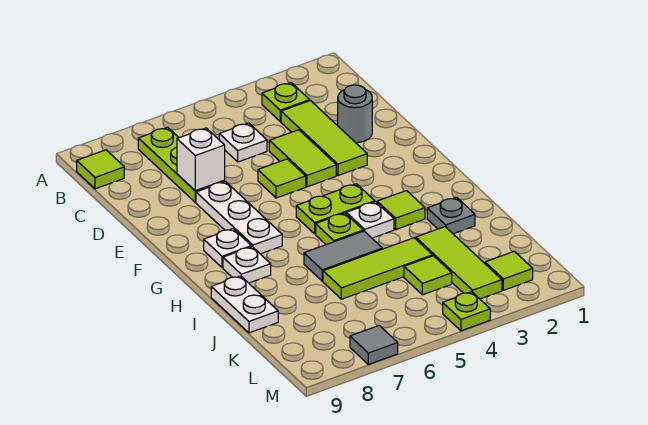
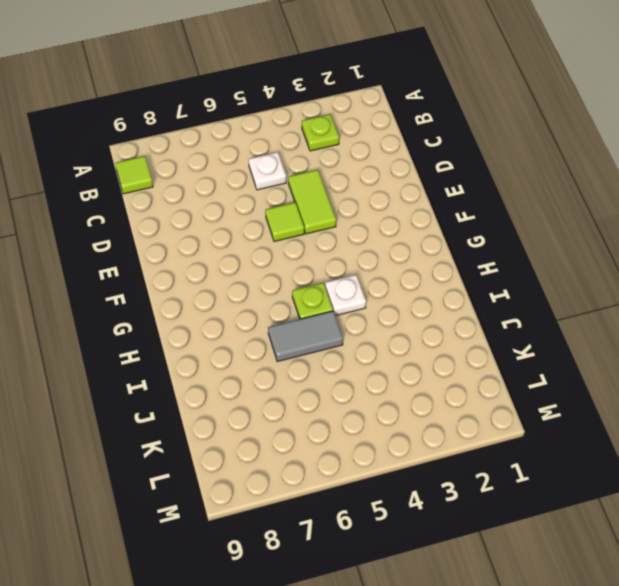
none -> lime plate B7:D7 level 1
none -> lime tile C3:E3 level 1
none -> grey round brick D2 level 1

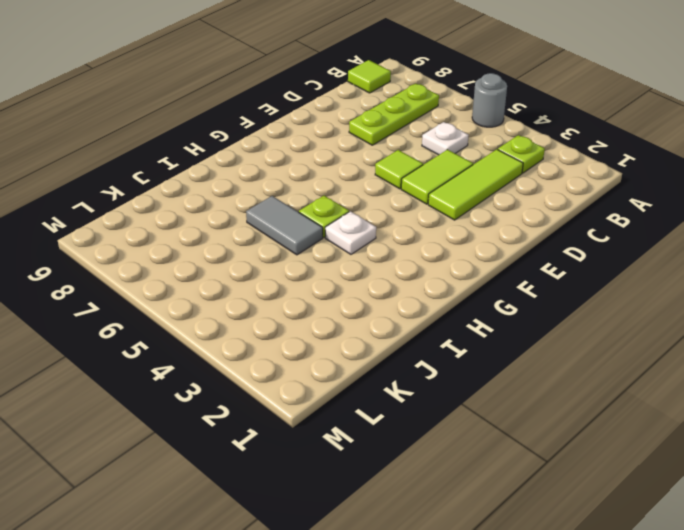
grey round brick A5 level 1 -> grey round brick D2 level 1
none -> white plate E7:G7 level 1
none -> lime plate G4:G5 level 1
none -> white plate G8 level 1

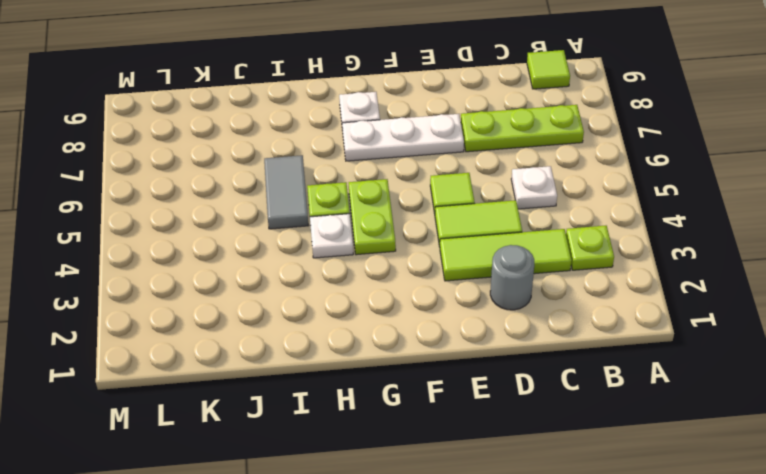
none -> lime tile H3 level 1
none -> white plate H8 level 1
none -> grey plate I2 level 1

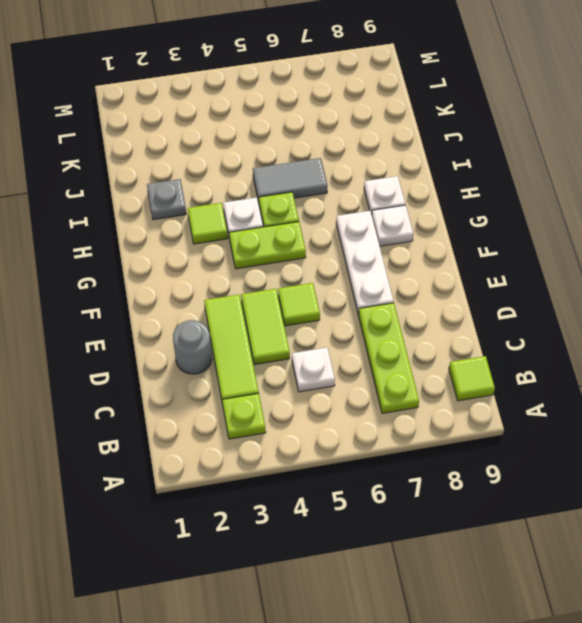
none -> white plate I9:J9 level 1
none -> lime tile J3:L3 level 1
none -> lime tile J4:J6 level 1

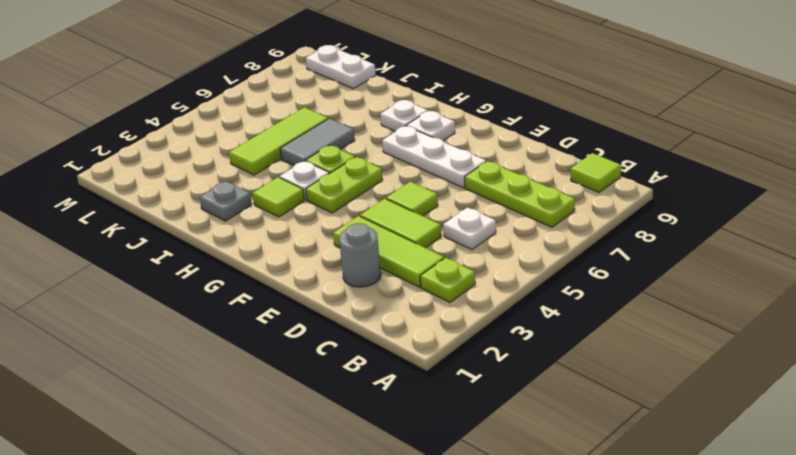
white plate K9:L9 level 1 -> white plate I9:J9 level 1
none -> lime tile J3:L3 level 1
none -> lime tile K4 level 1
none -> lime tile L2 level 1

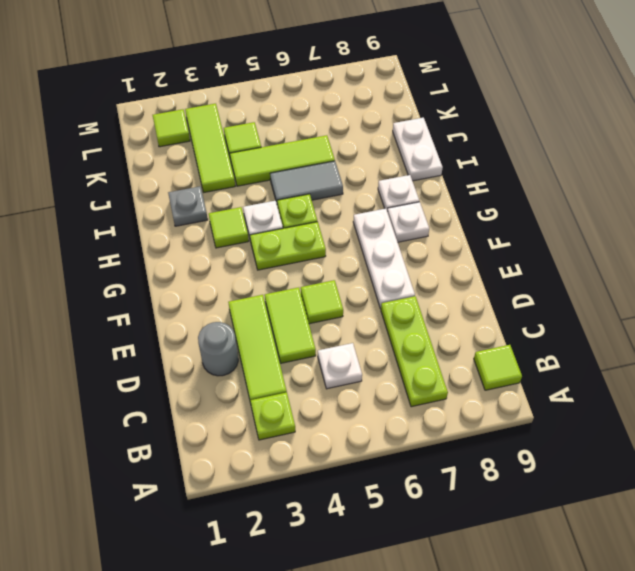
none -> lime plate M4 level 1
none -> grey tile M7 level 1
none -> white brick D7 level 2

